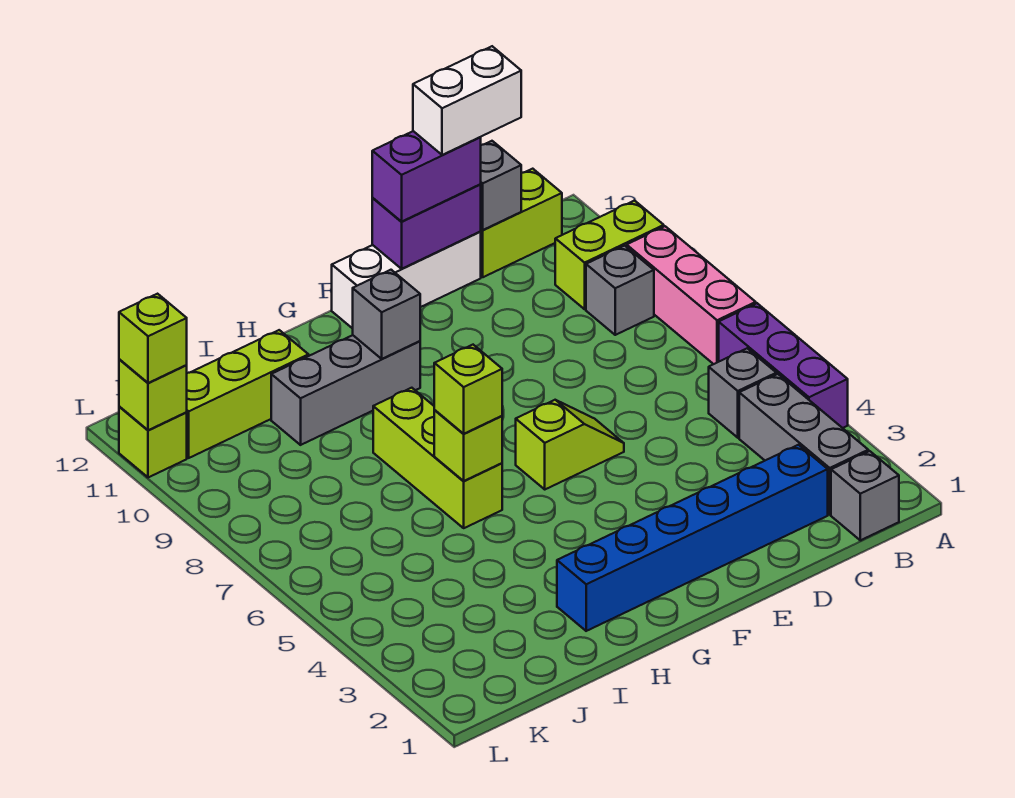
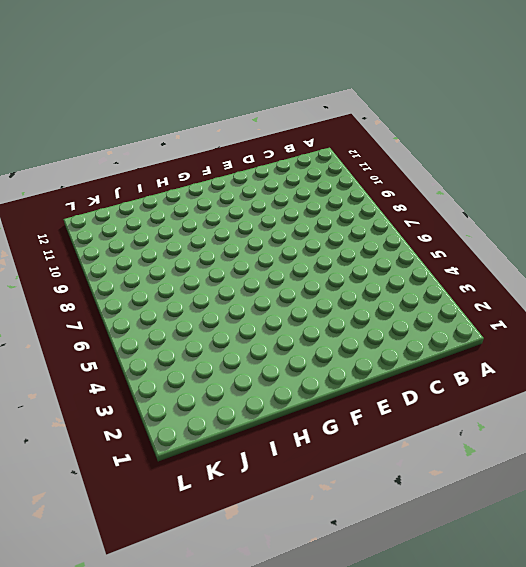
none -> purple brick A4:A6 level 1
none -> pink brick A7:A9 level 1
none -> lime brick A10:B10 level 1

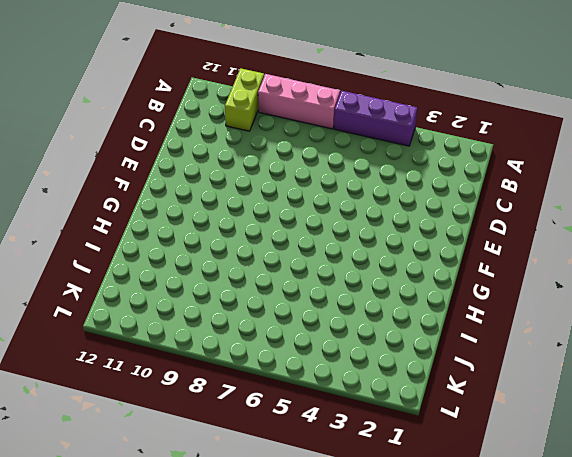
none -> grey brick B1 level 1
none -> grey brick B2:B4 level 1
none -> grey brick B5 level 1

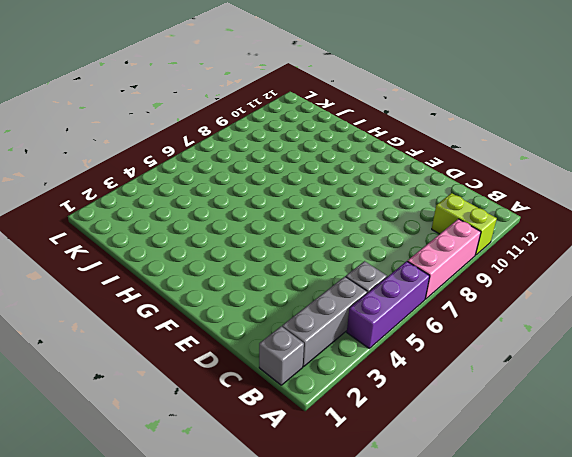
none -> grey brick B9 level 1
none -> lime brick B12:C12 level 1
none -> blue brick C2:H2 level 1

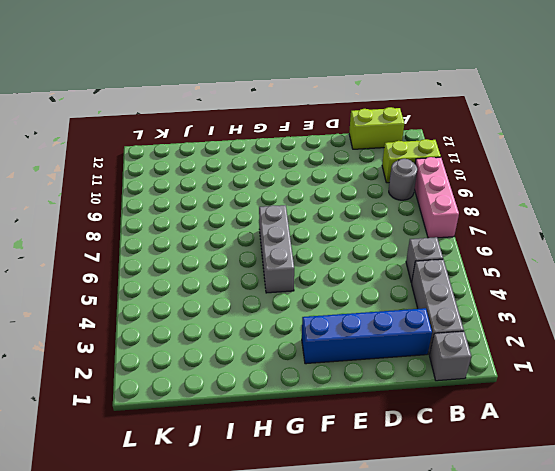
grey round brick B9 level 1 -> grey brick B9 level 1
blue brick C2:F2 level 1 -> blue brick C2:H2 level 1
grey brick G5:G7 level 1 -> grey brick G10:I10 level 1
none -> purple brick A4:A6 level 1
none -> white brick D12:F12 level 1
none -> lime slope E6:F6 level 1 top F

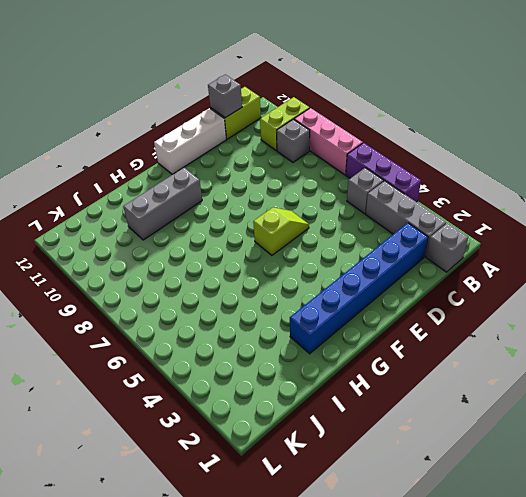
none -> lime brick H6:H8 level 1
none -> lime brick I11:K11 level 1
none -> lime brick L11 level 1

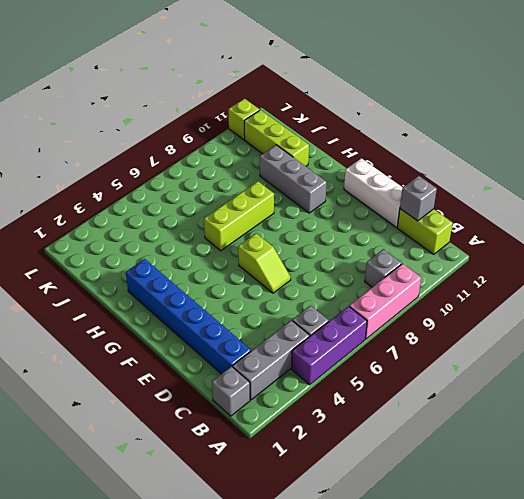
none -> lime brick A10:B10 level 1
none -> purple brick D12:E12 level 2
none -> grey brick G10 level 2

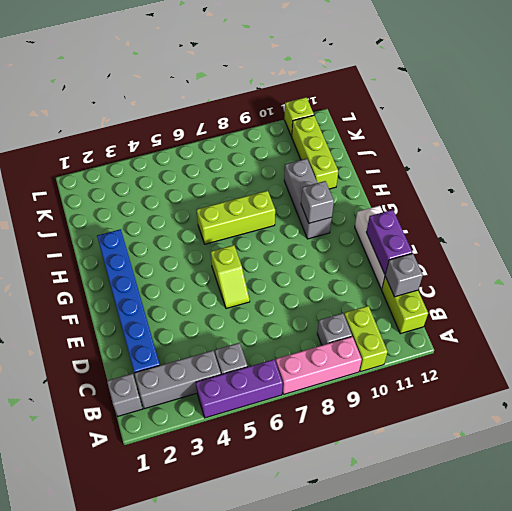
none -> lime brick H6 level 2
none -> lime brick L11 level 2
none -> purple brick D12:E12 level 3

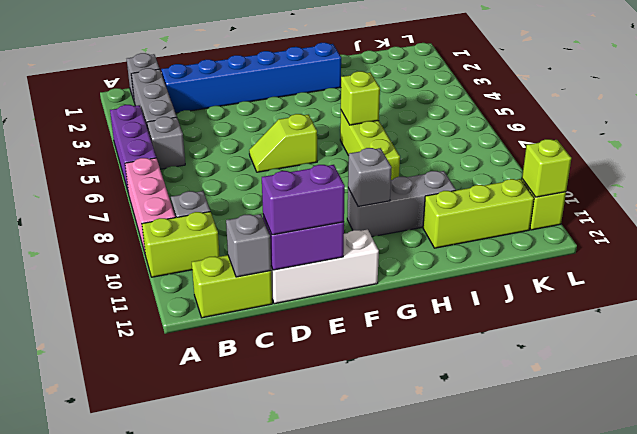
none -> lime brick H6 level 3
none -> lime brick L11 level 3
none -> white brick C12:D12 level 4

